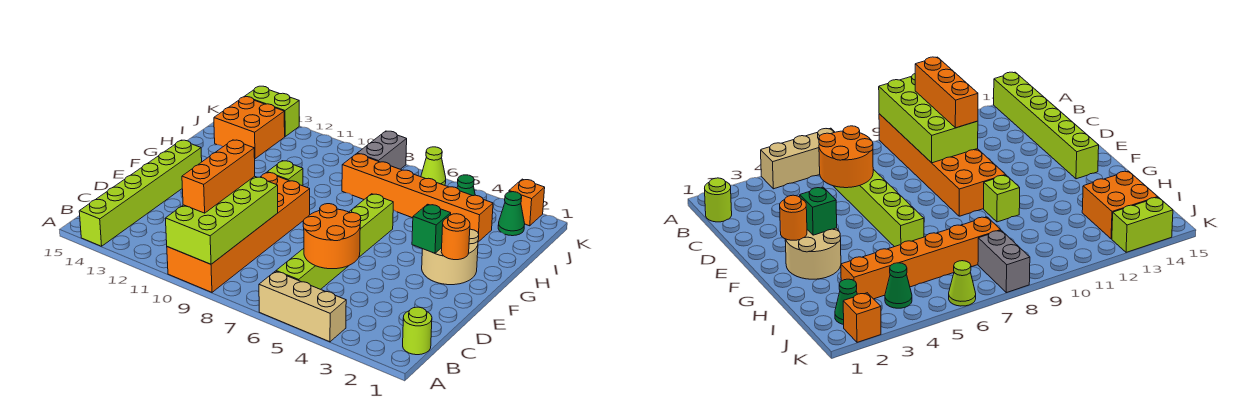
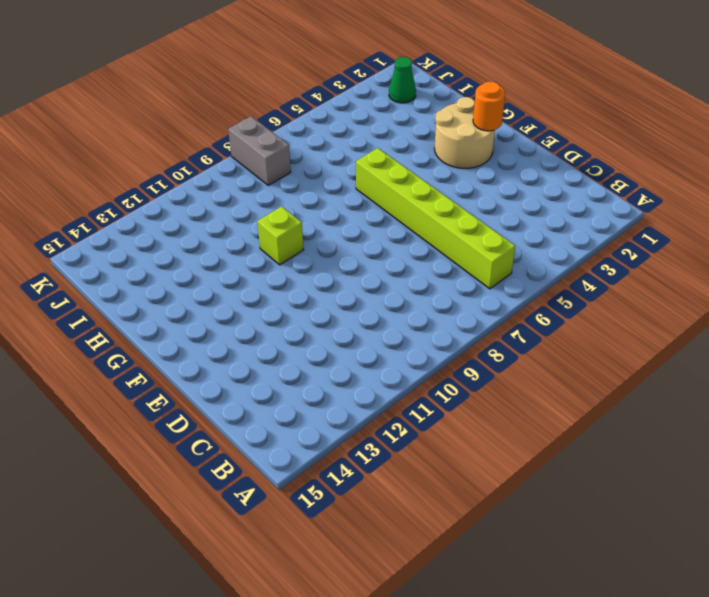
none -> tan brick A4:A6 level 1
none -> orange brick A9:F10 level 1
none -> lime brick A14:F14 level 1

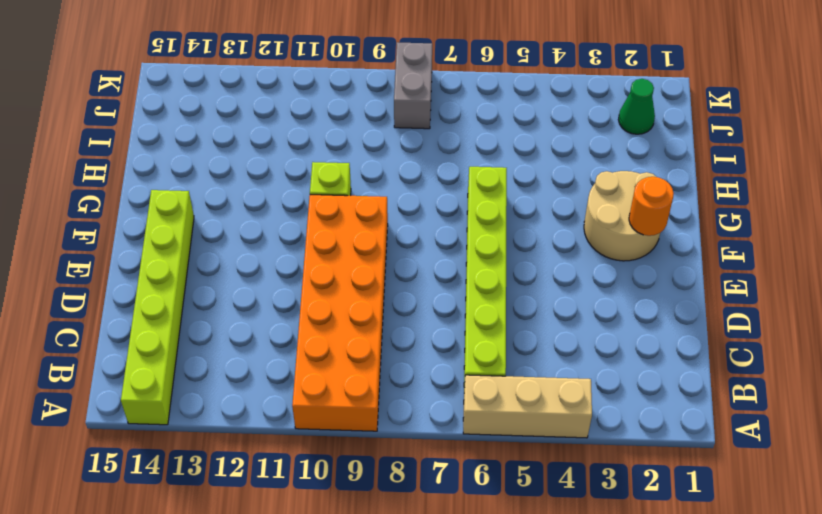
none -> lime round brick B1 level 1
none -> orange brick I3:I8 level 1
none -> orange brick I13:J14 level 1

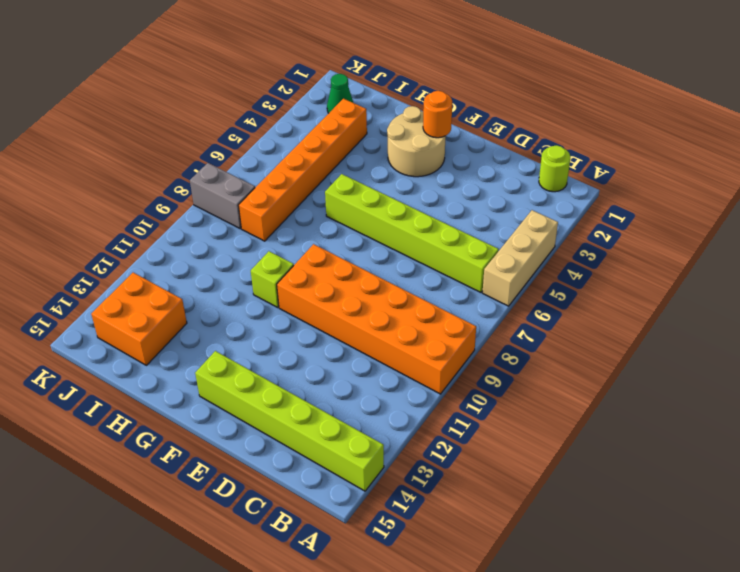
none -> green cone J4 level 1
none -> orange brick K2 level 1
none -> lime cone K6 level 1

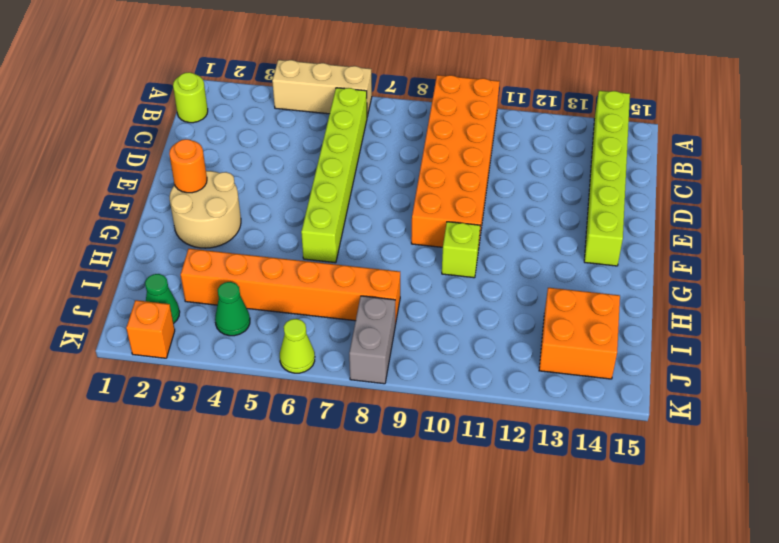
none -> lime brick K13:K14 level 1
none -> lime brick A9:D10 level 2
none -> orange round brick C5:D6 level 2

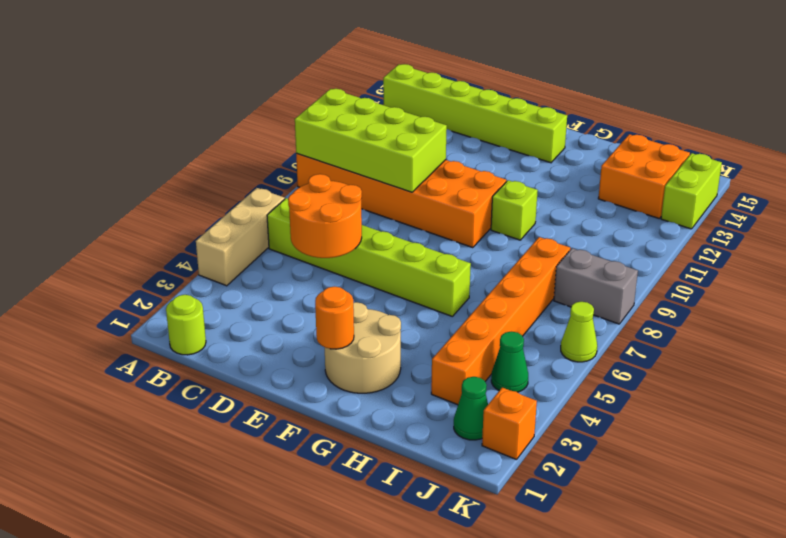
none -> green brick F3 level 2
none -> orange brick B10:D10 level 3

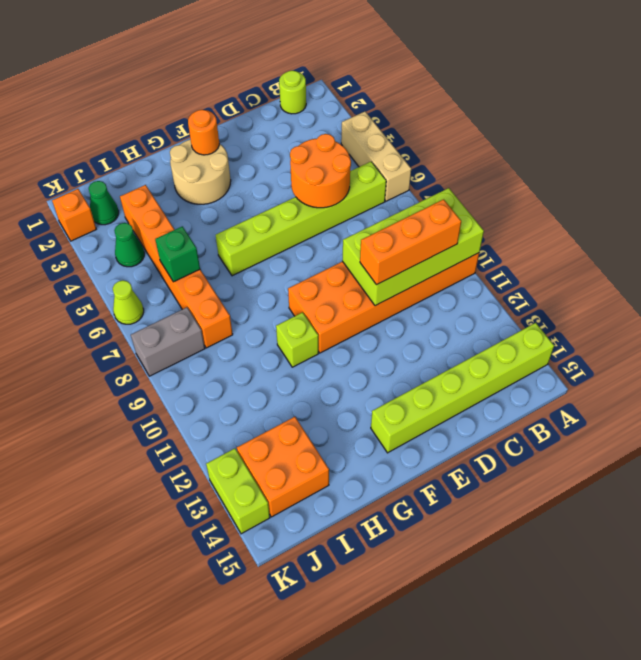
green brick I6 level 2 -> green brick F3 level 2

